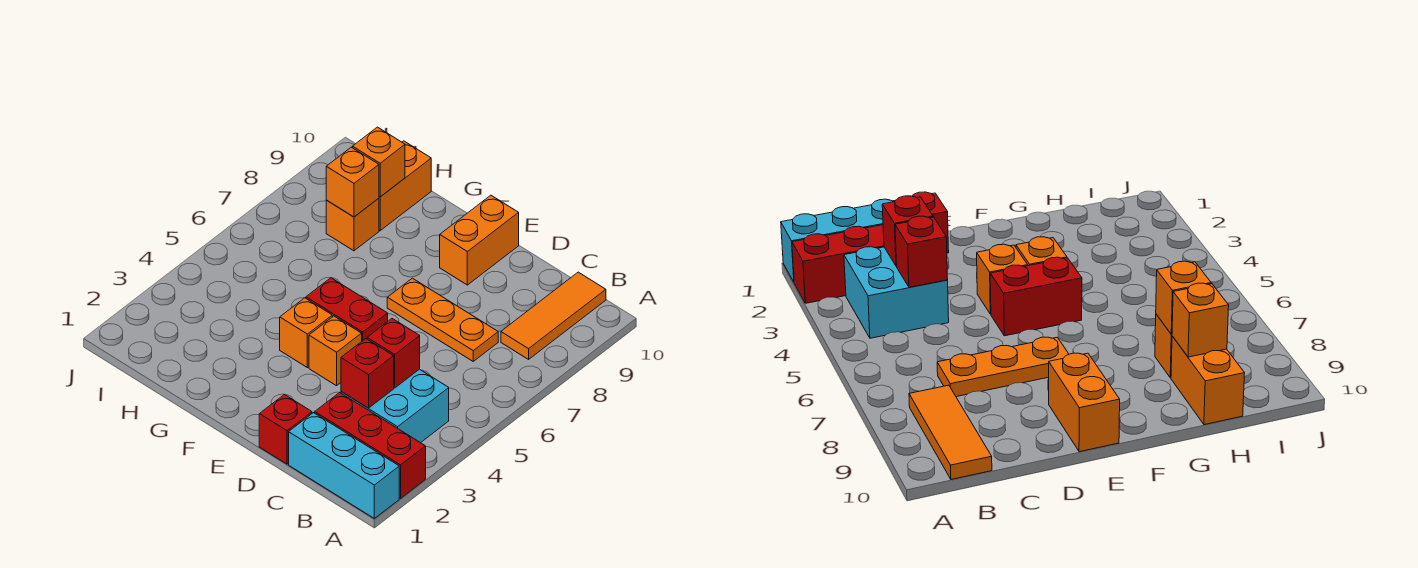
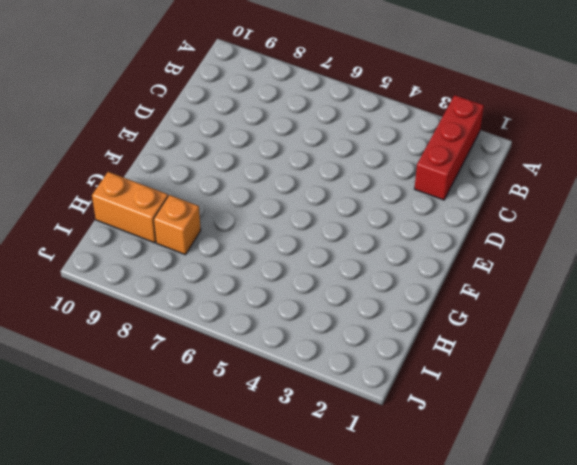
none -> cyan brick A1:C1 level 1
none -> cyan brick B3:C4 level 1
none -> orange tile B8:B10 level 1

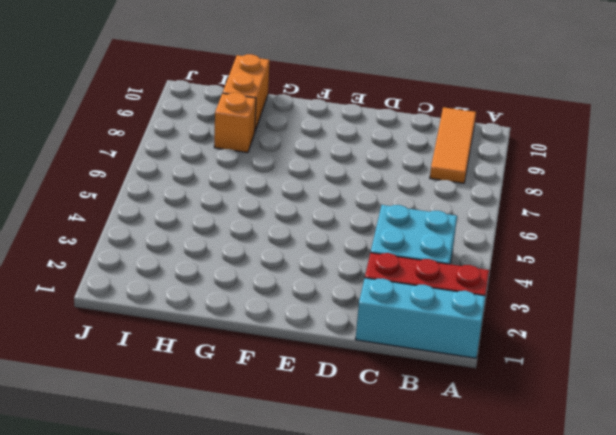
none -> orange plate C7:E7 level 1
none -> red brick D1 level 1
none -> orange brick E4 level 1

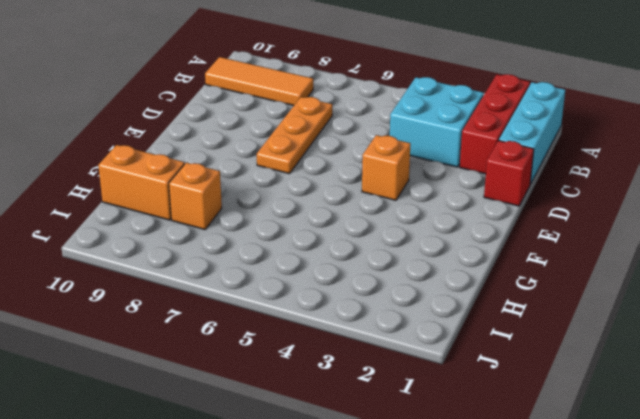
none -> red brick E5:F5 level 1
none -> orange brick E9:E10 level 1
none -> orange brick F4 level 1

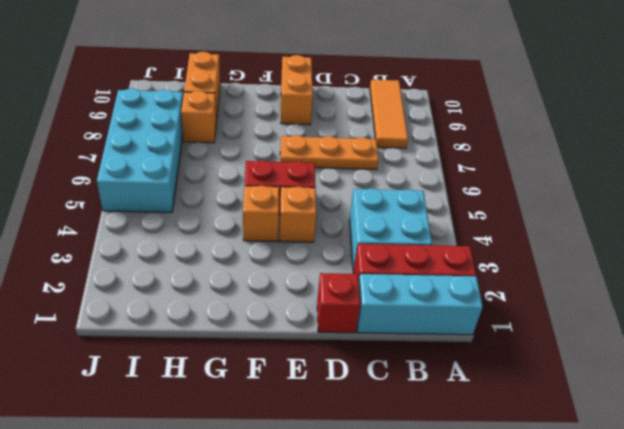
cyan brick I5:J8 level 1 -> none
none -> red brick C3 level 2
none -> red brick C4 level 2
none -> orange brick H8 level 2

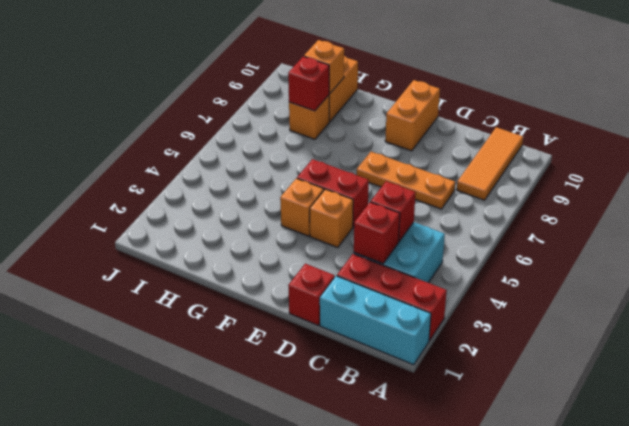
red brick H8 level 2 -> orange brick H8 level 2

